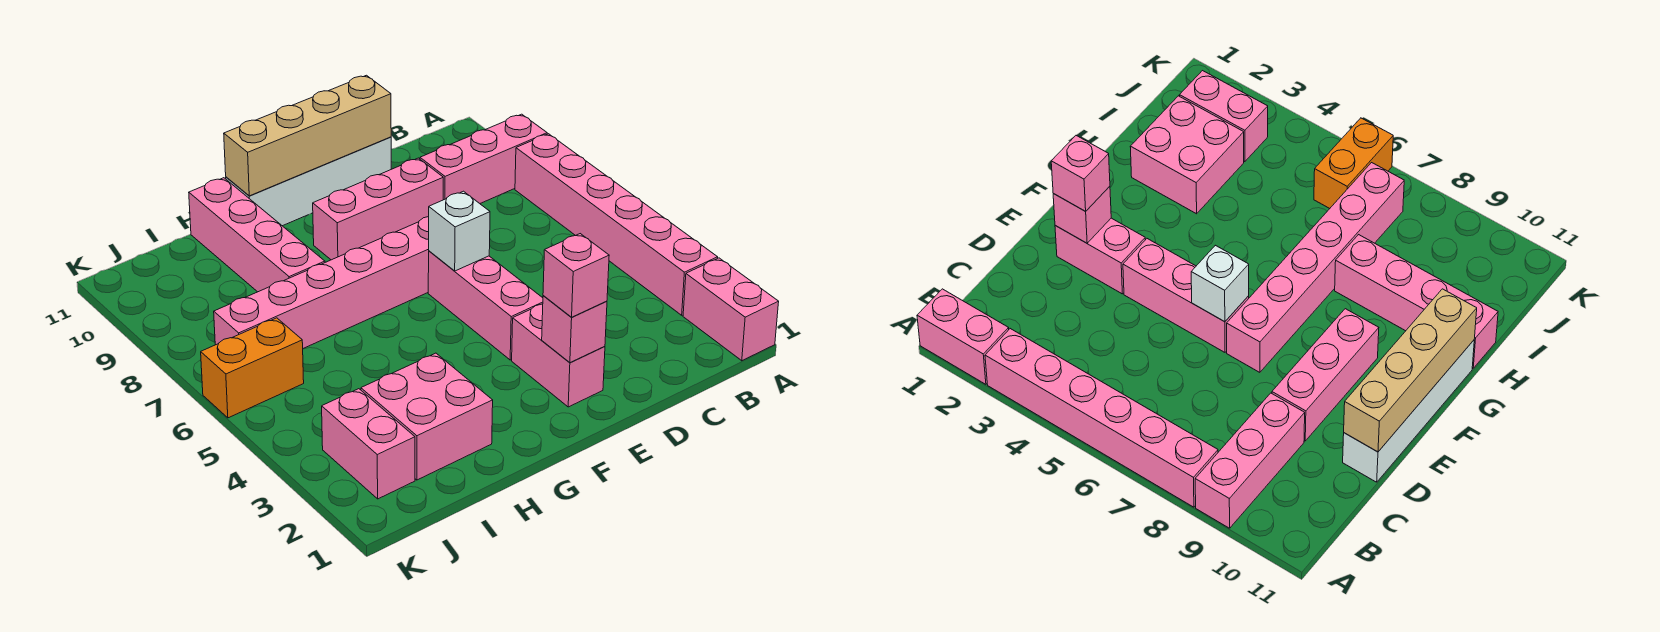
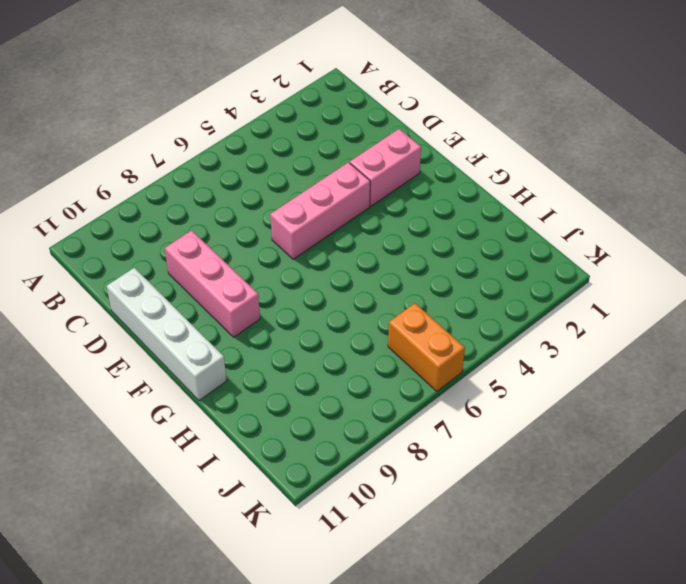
none -> pink brick A1:A2 level 1
none -> pink brick A3:A8 level 1
none -> pink brick A9:C9 level 1

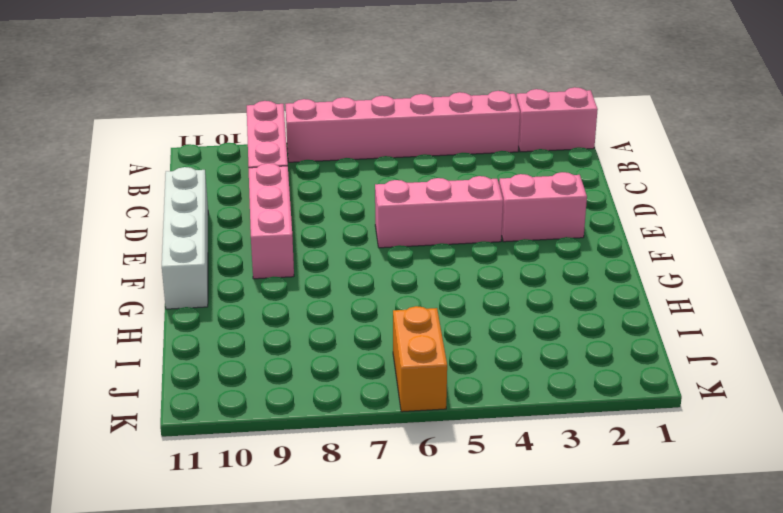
none -> pink brick E7:J7 level 1
none -> pink brick H2:I3 level 1
none -> pink brick H8:H11 level 1

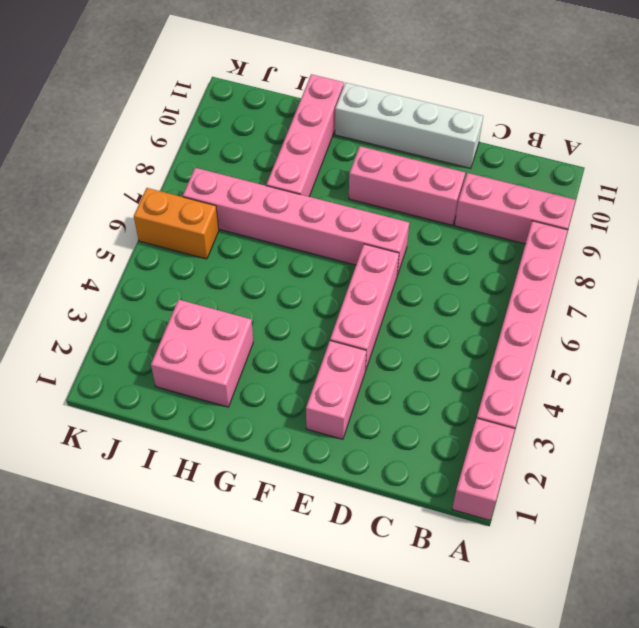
none -> pink brick J2:J3 level 1
none -> tan brick D11:G11 level 2
none -> pink brick E2 level 2

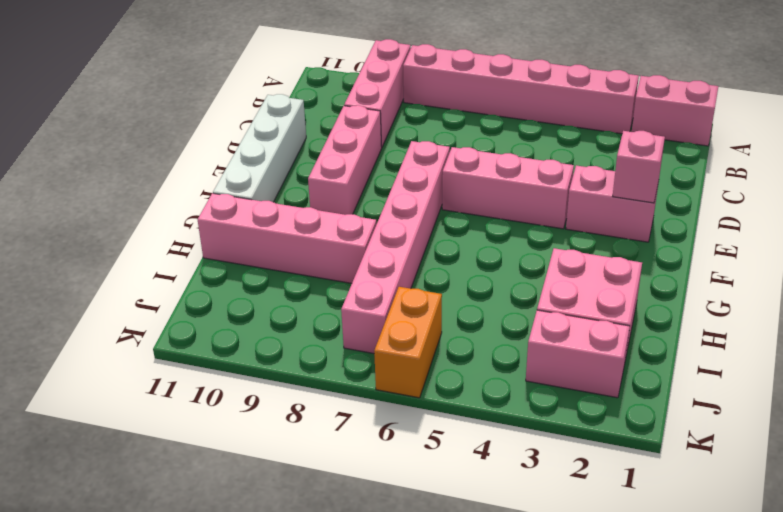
none -> tan brick D11:G11 level 2
none -> white brick E6 level 2
none -> pink brick E2 level 3

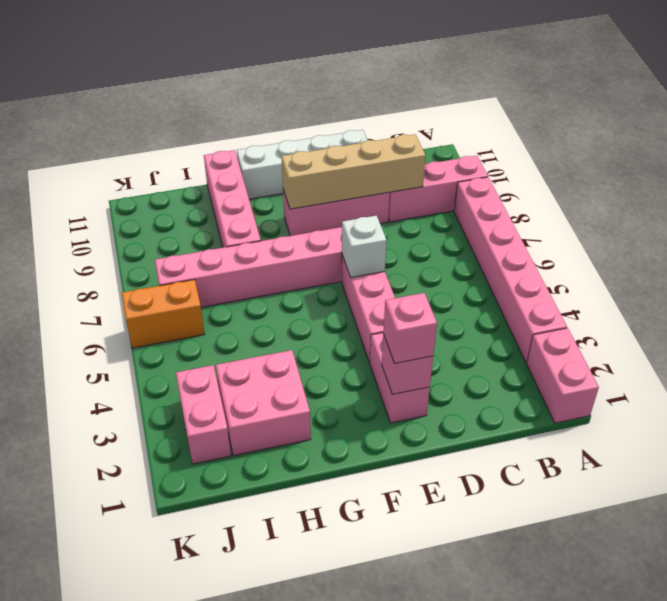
tan brick C9:F9 level 2 -> tan brick D11:G11 level 2

